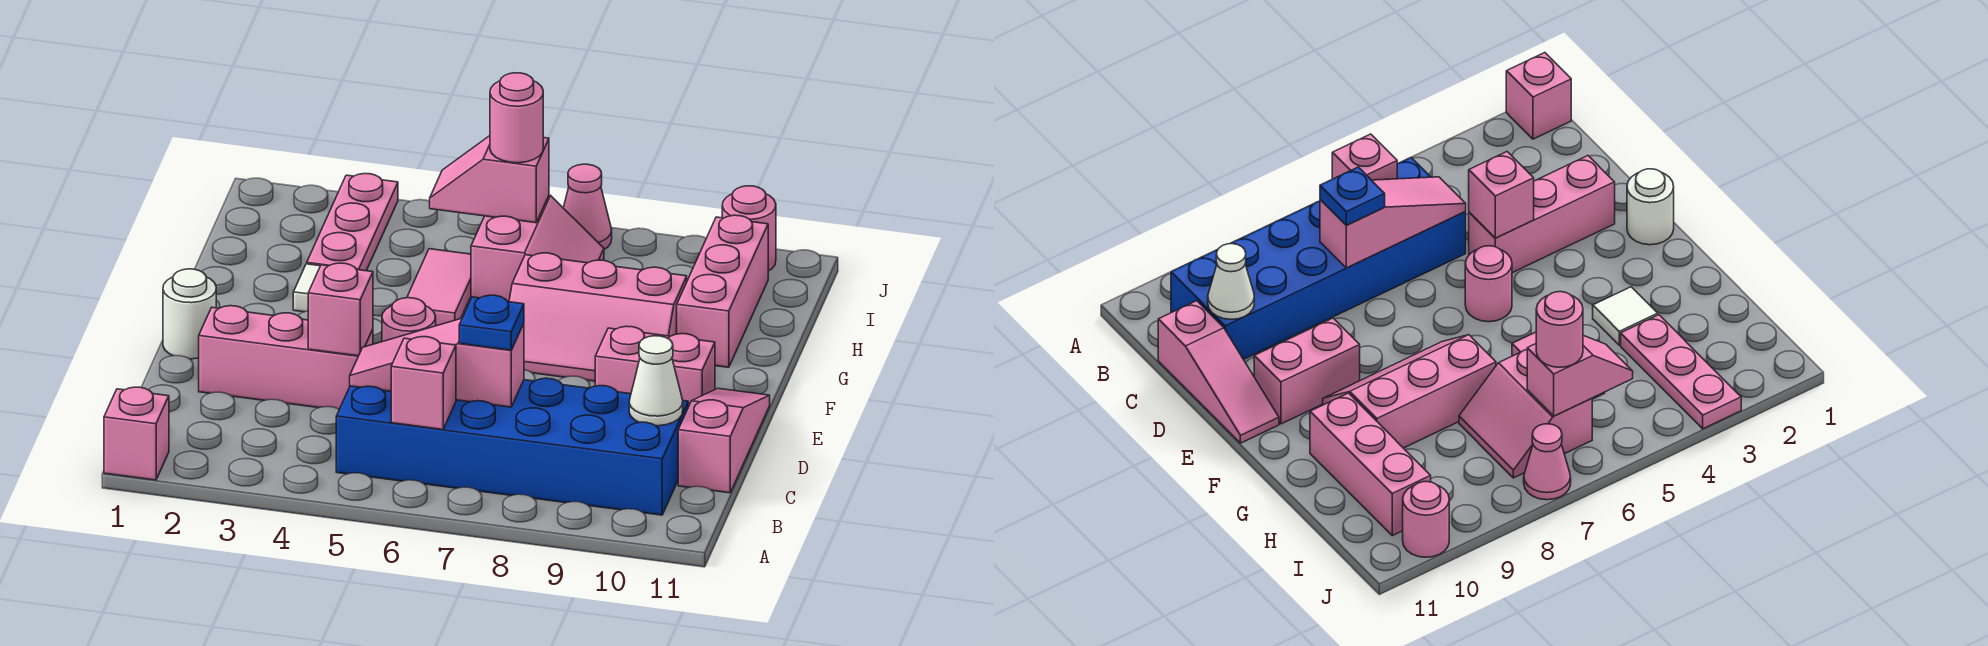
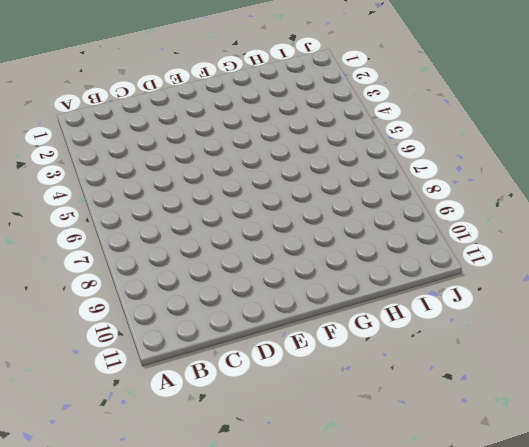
none -> pink brick A1 level 1
none -> blue brick B5:C10 level 1
none -> pink slope C11:E11 level 1 top C

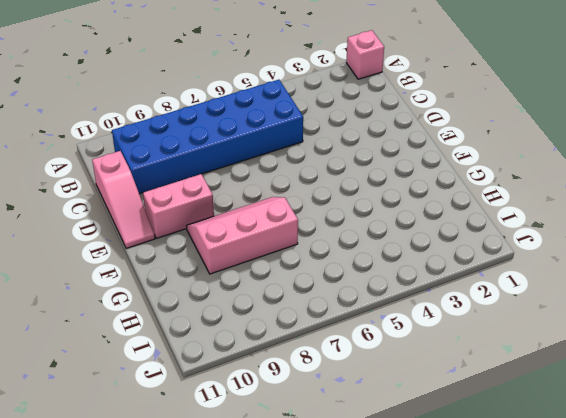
none -> pink brick D2:D4 level 1
none -> white round brick E1 level 1
none -> pink round brick E5 level 1

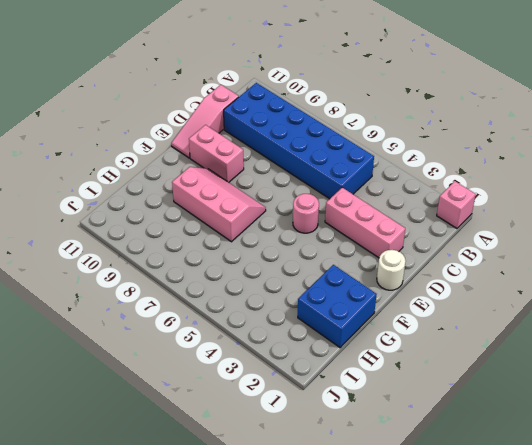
blue brick G1:H2 level 1 -> none
none -> white tile G3 level 1
none -> pink tile G5:H5 level 1
none -> pink brick G10:I10 level 1

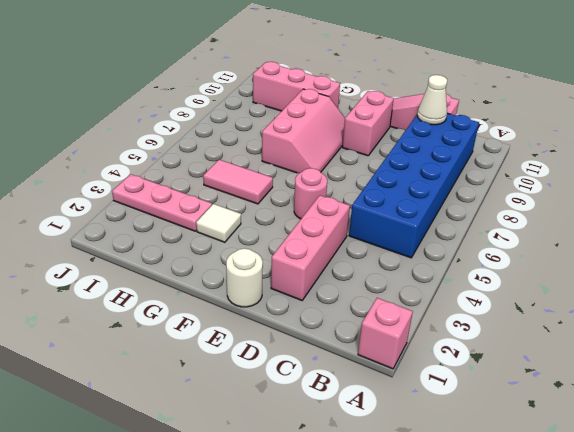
none -> pink slope H6:I7 level 1 top 6
none -> pink cone J7 level 1
none -> pink round brick J10 level 1

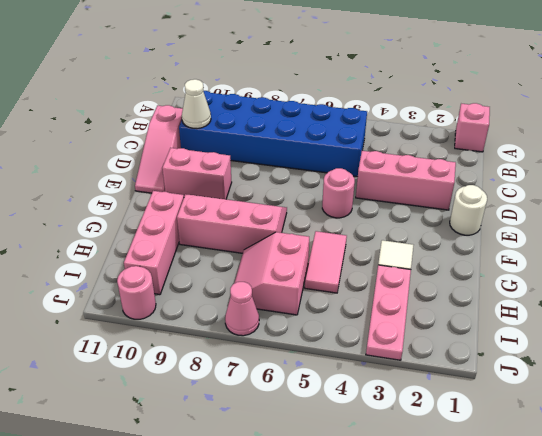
none -> pink brick B6 level 2
none -> pink slope C5:C7 level 2 top 7
none -> pink brick D4 level 2

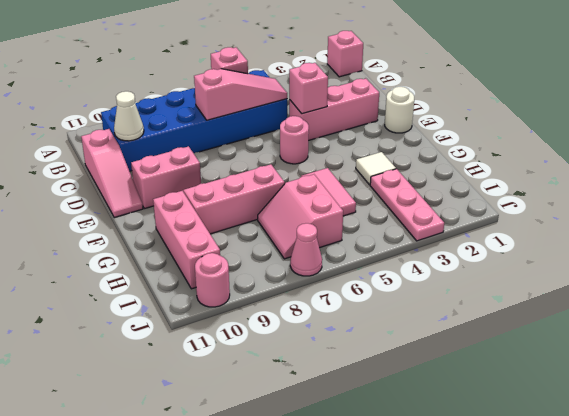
none -> pink slope I5:I6 level 2 top 6
none -> blue plate C7 level 3
none -> pink round brick I6 level 3

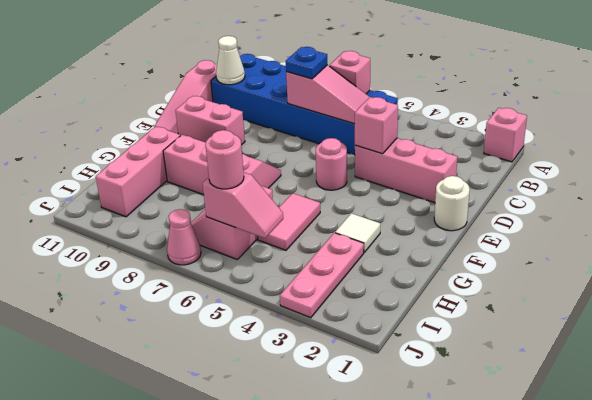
none -> pink round brick J10 level 1

